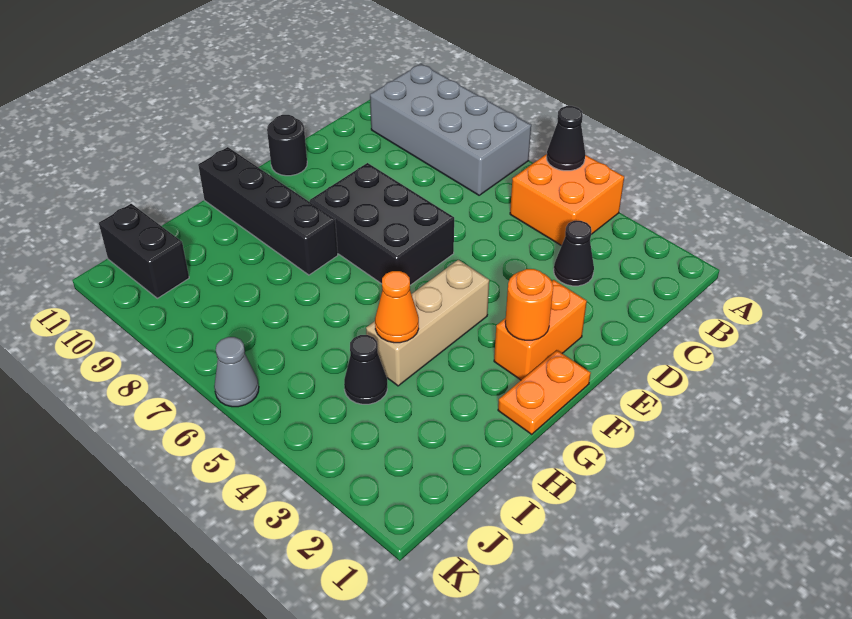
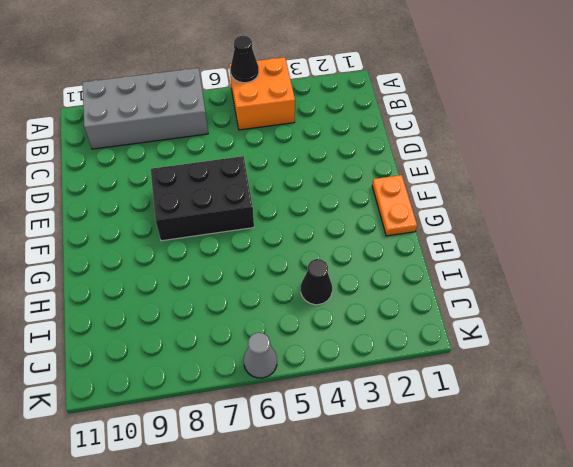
none -> black cone C3 level 1
none -> orange brick E2:F2 level 1
none -> black round brick E11 level 1

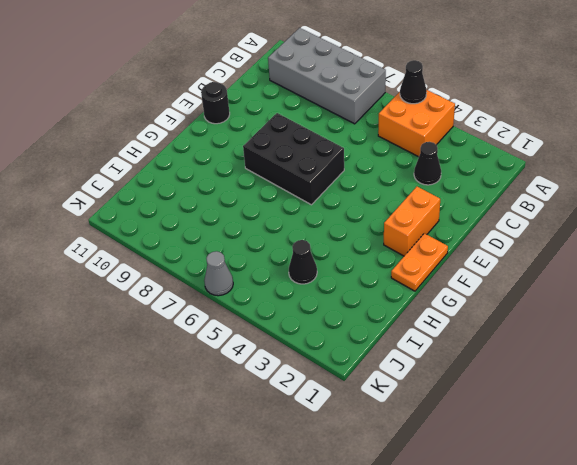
none -> tan brick F4:H4 level 1
none -> black brick G8:G11 level 1
none -> black brick J10:J11 level 1

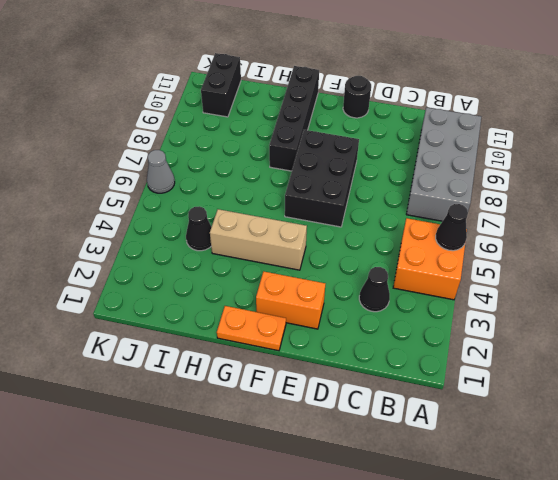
none -> orange round brick F2 level 2
none -> orange cone H4 level 2

